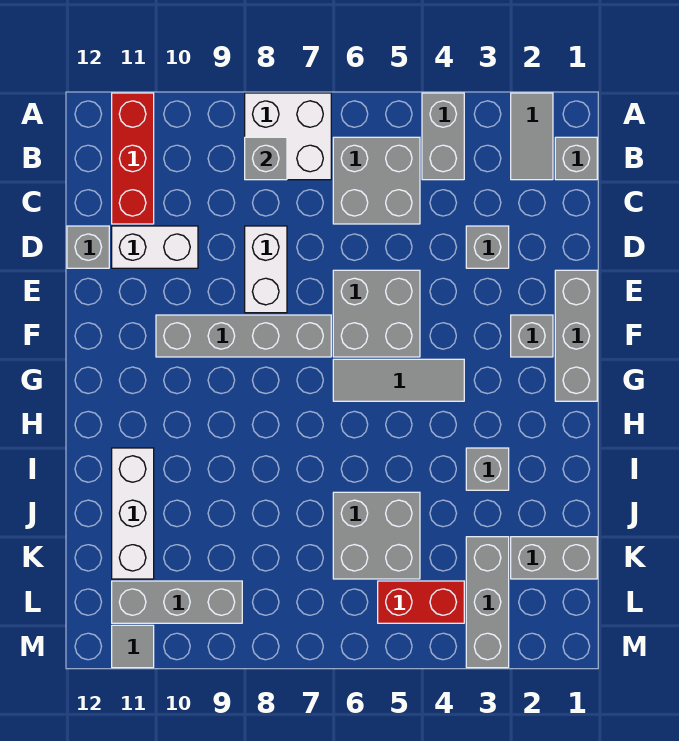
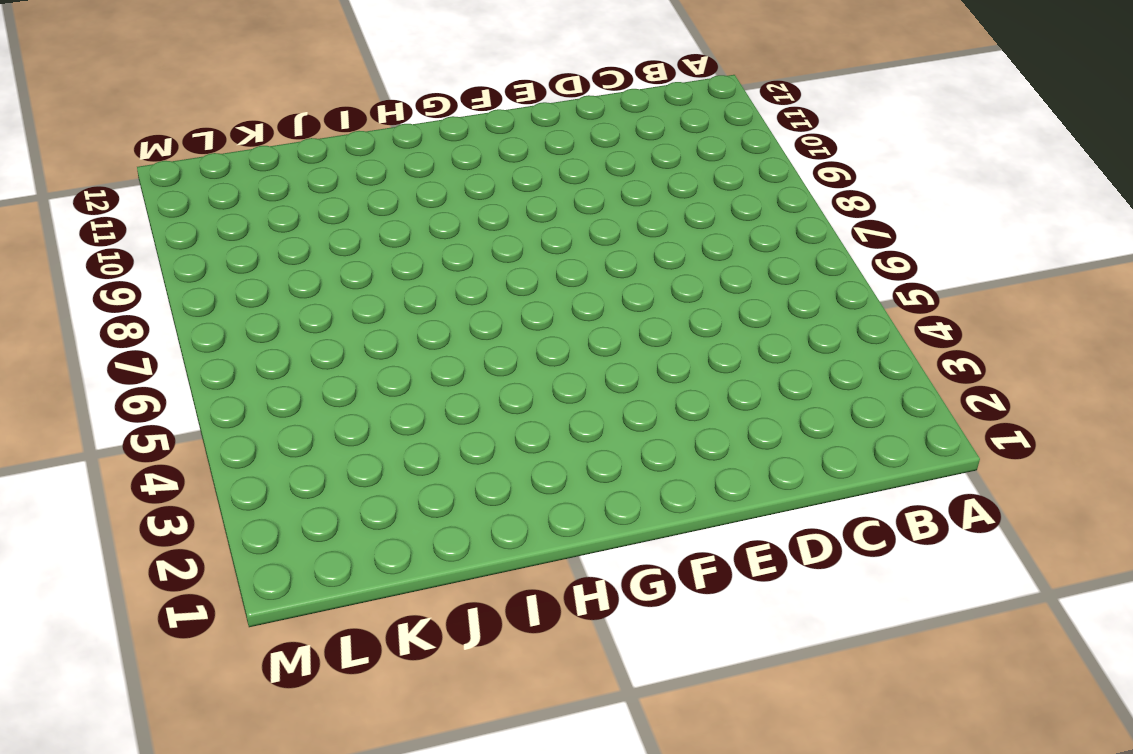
none -> grey tile A2:B2 level 1
none -> grey brick A4:B4 level 1
none -> white brick A7:B8 level 1

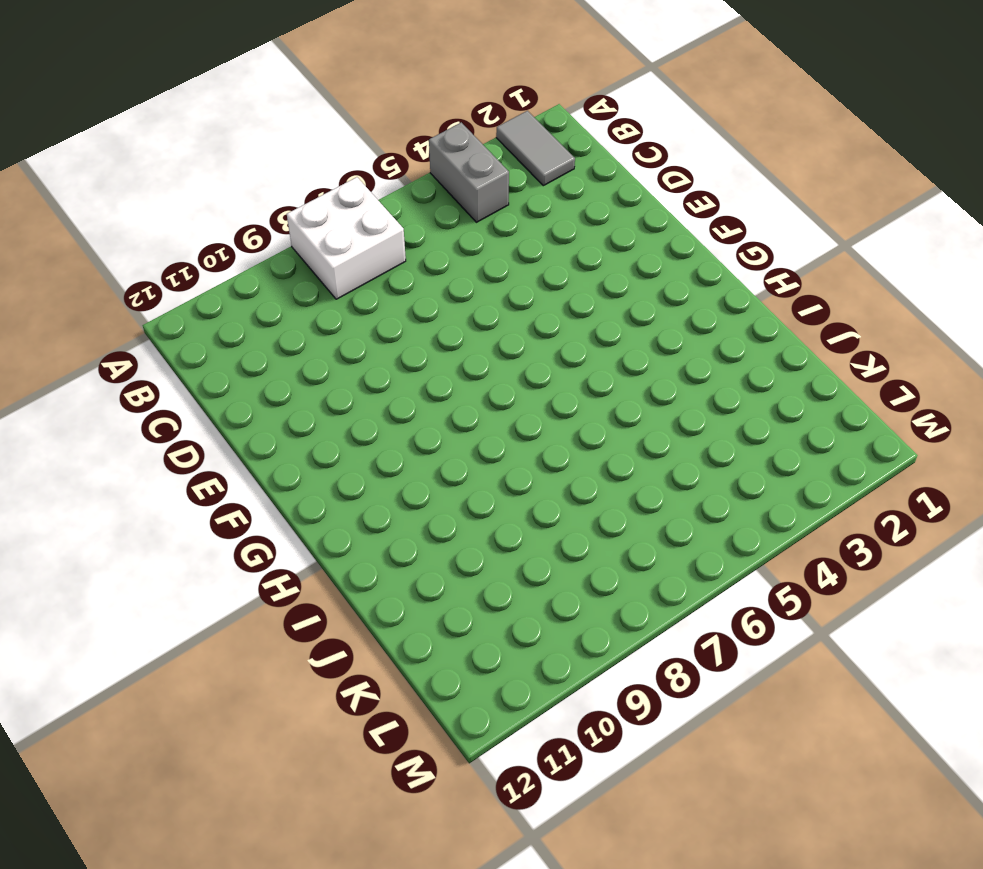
none -> red brick A11:C11 level 1
none -> grey brick B1 level 1
none -> grey brick B5:C6 level 1

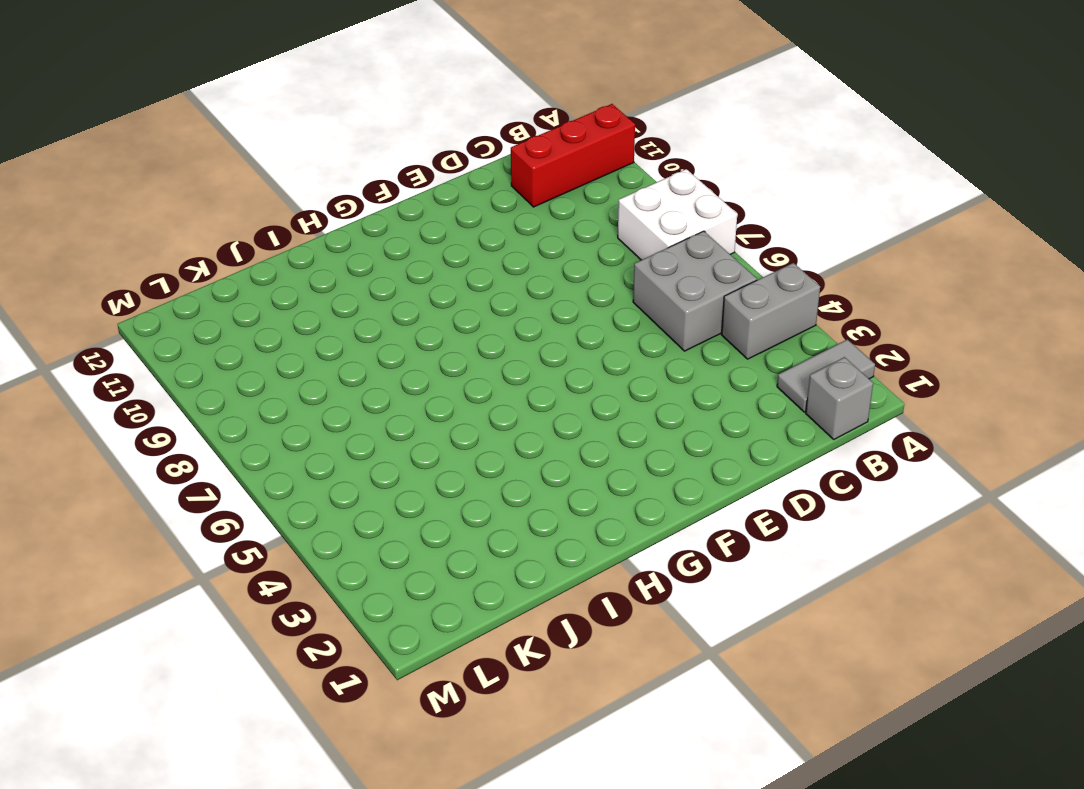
none -> grey brick D3 level 1
none -> white brick D8:E8 level 1
none -> white brick D10:D11 level 1

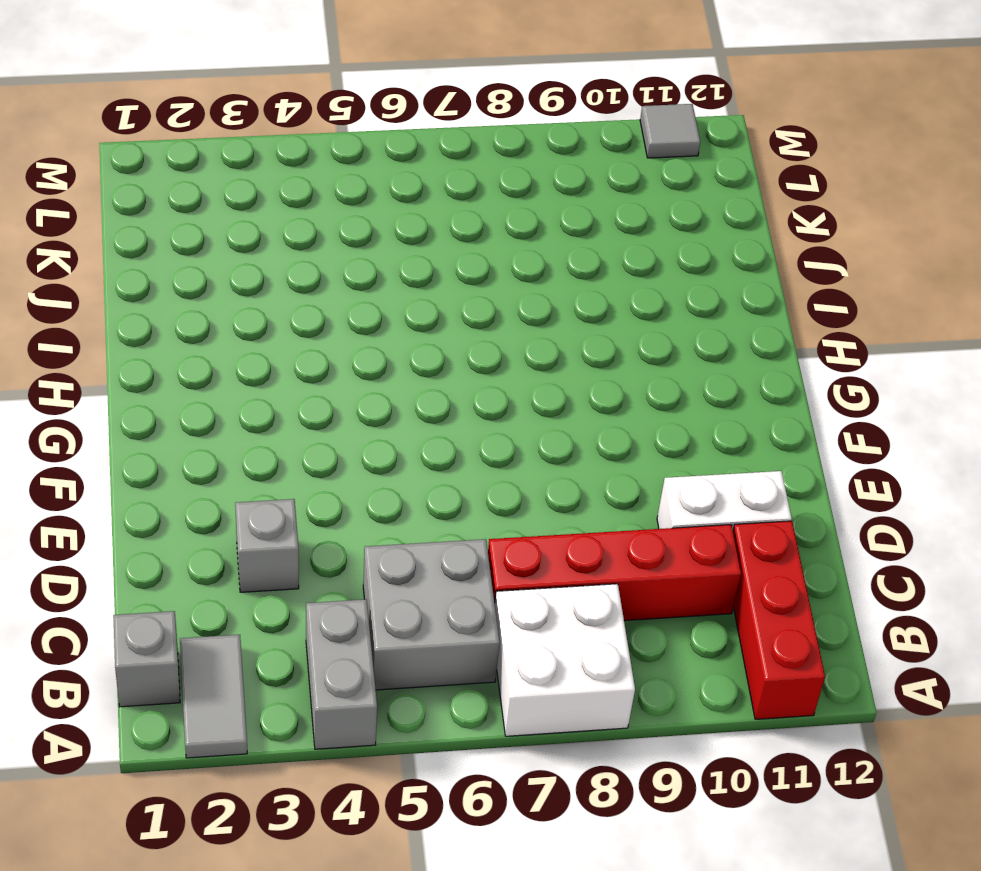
red brick C7:C10 level 1 -> none
none -> white brick D8:E8 level 1
none -> grey brick D12 level 1
none -> grey brick E1:G1 level 1

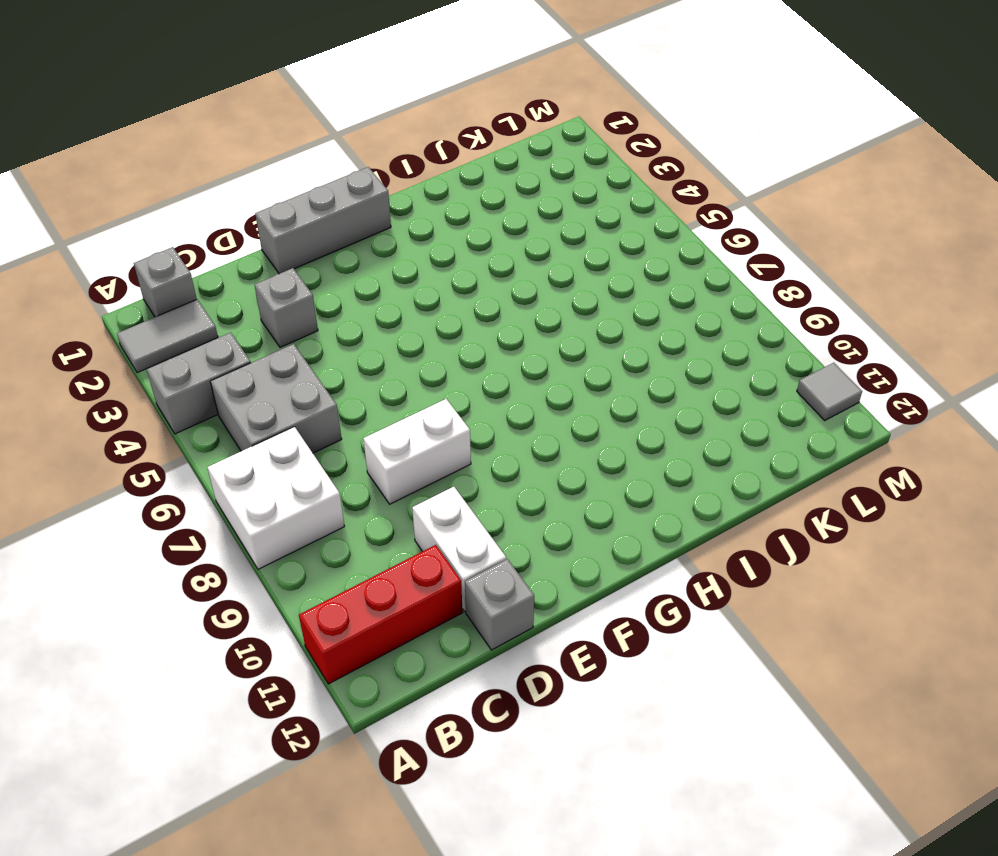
none -> grey brick E5:F6 level 1
none -> grey brick F2 level 1
none -> grey brick F7:F10 level 1

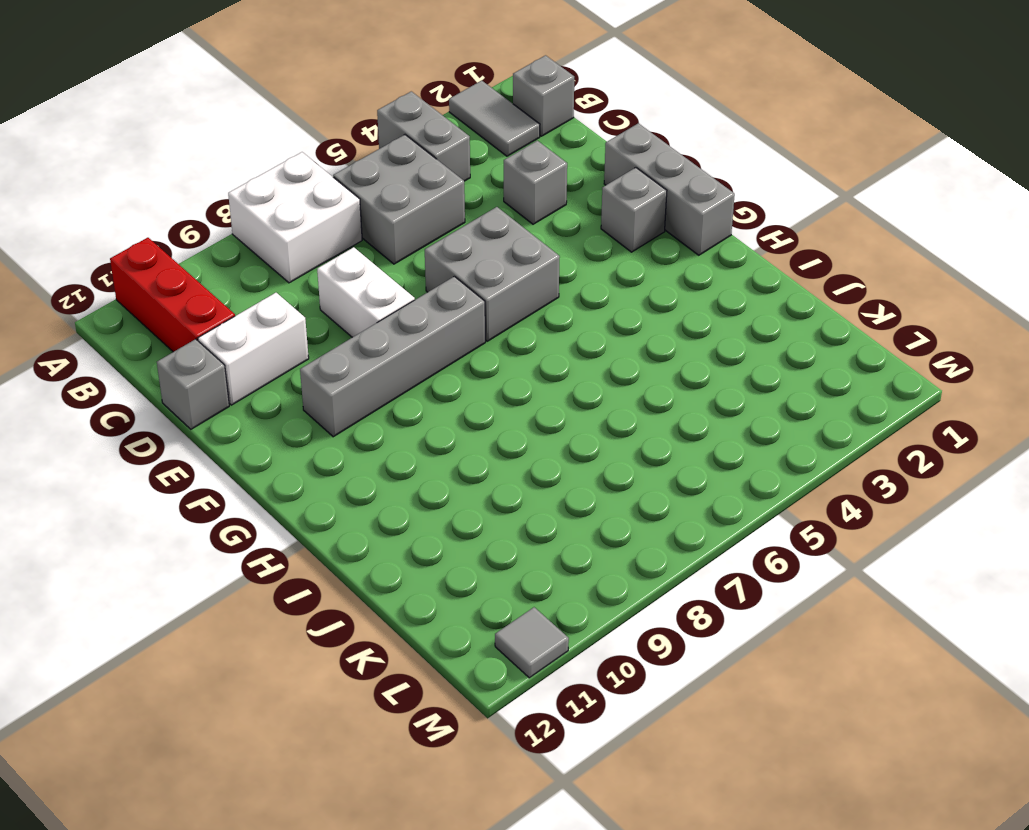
none -> grey tile G4:G6 level 1
none -> grey brick I3 level 1
none -> white brick I11:K11 level 1

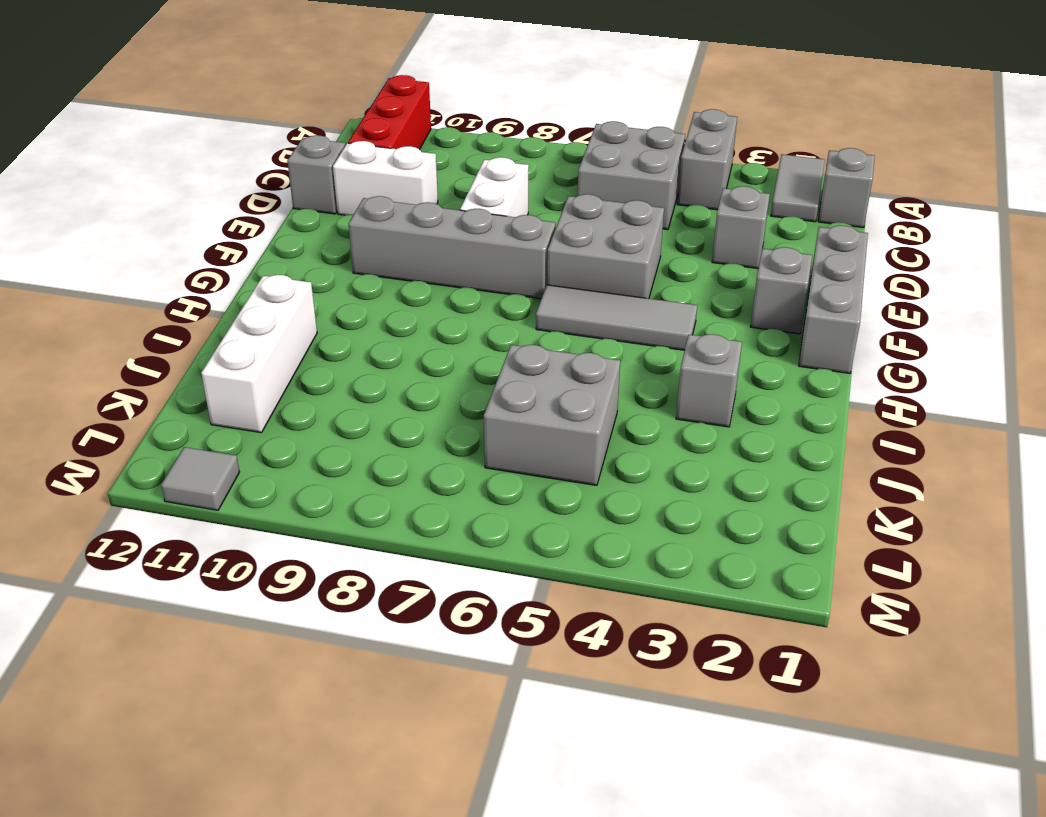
none -> white brick A7:B8 level 1
none -> grey brick K1:K2 level 1
none -> grey brick K3:M3 level 1

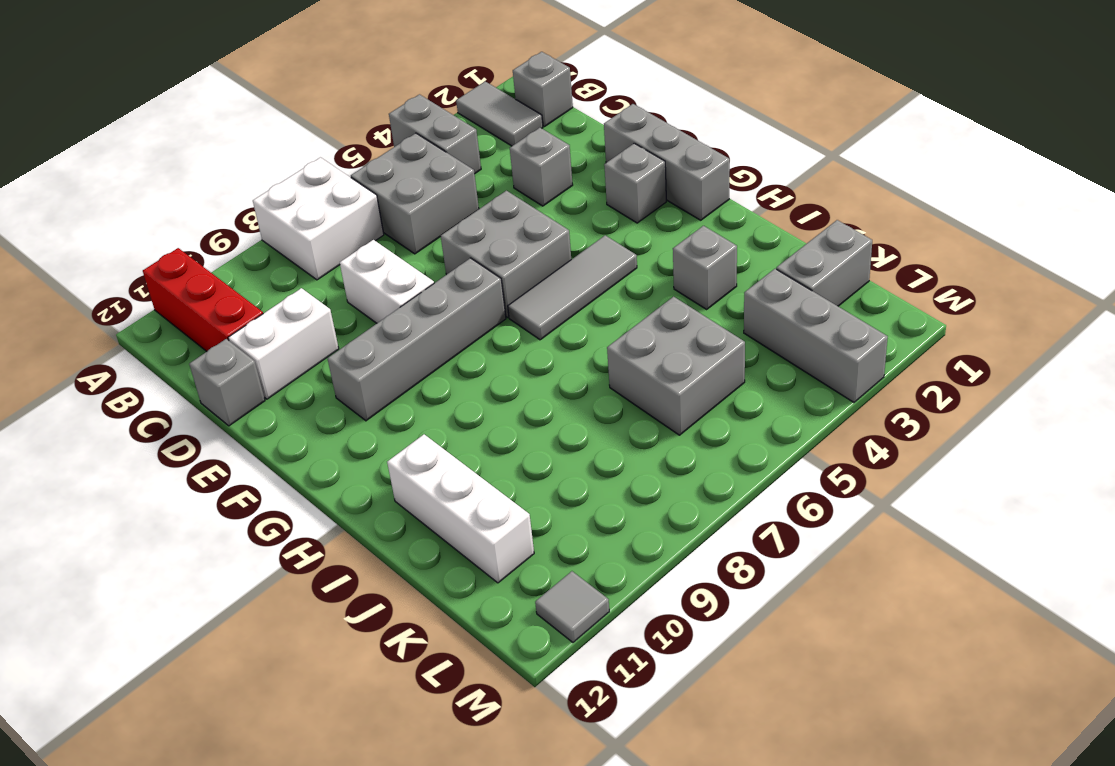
none -> red brick L4:L5 level 1
none -> grey brick L9:L11 level 1
none -> grey brick B8 level 2

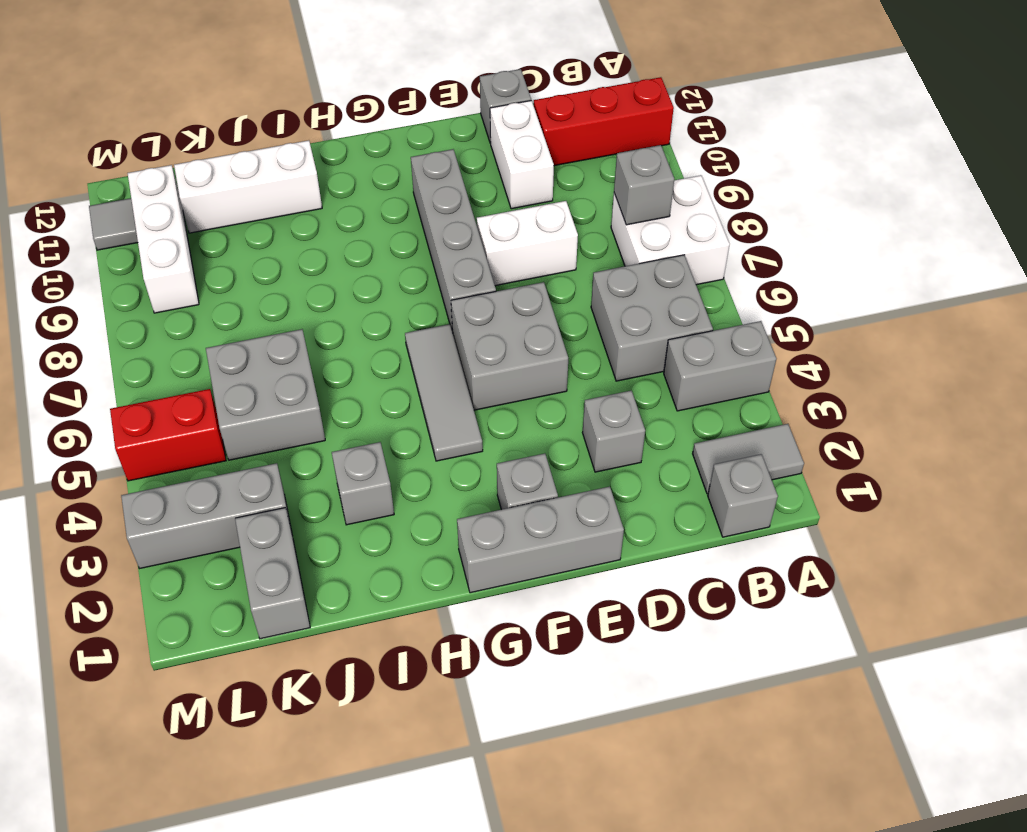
red brick L5:M5 level 1 -> red brick L4:L5 level 1
white brick L9:L11 level 1 -> grey brick L9:L11 level 1

